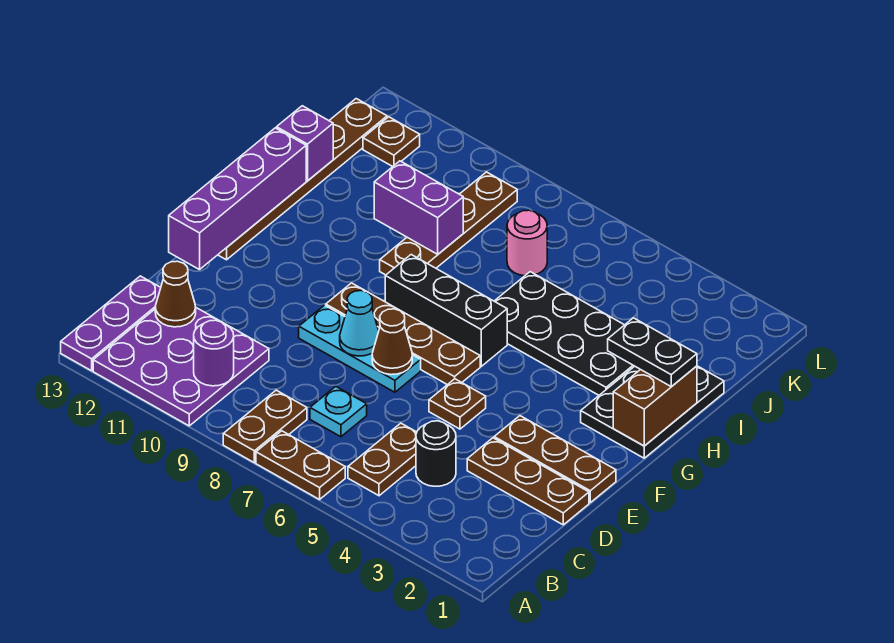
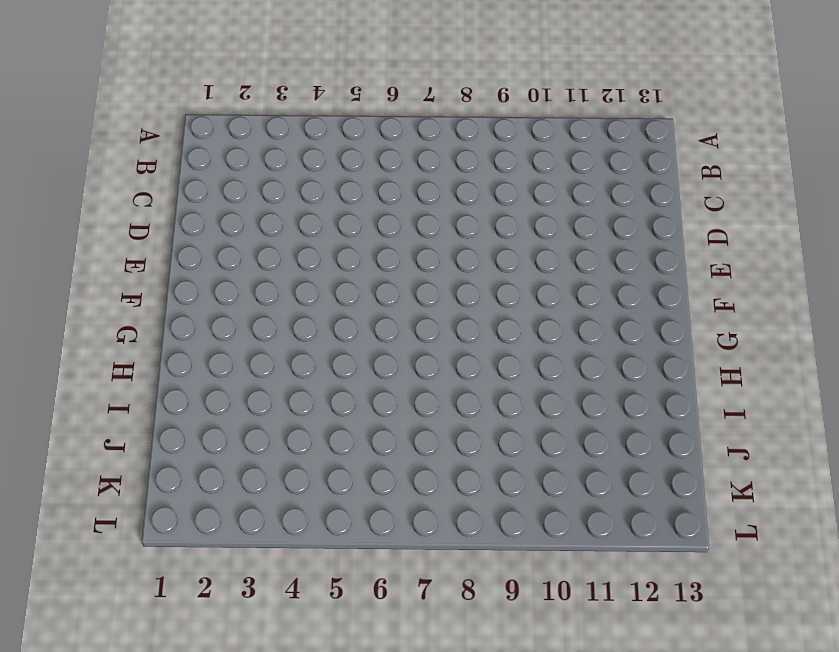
none -> brown plate A6:A7 level 1
none -> brown plate A8:B8 level 1
none -> purple plate A10:C12 level 1

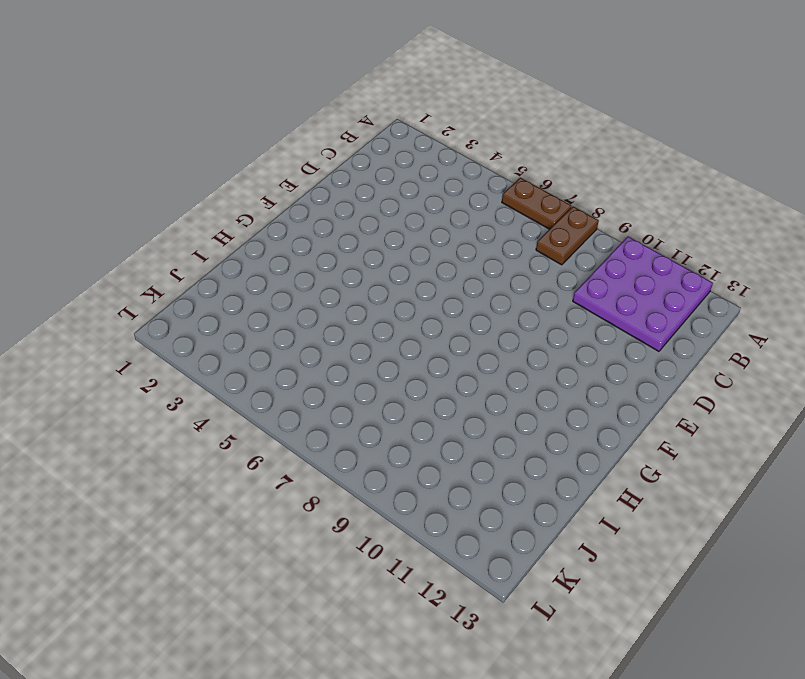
none -> purple plate A13:C13 level 1
none -> brown plate B5:C5 level 1
none -> black round brick C4 level 1

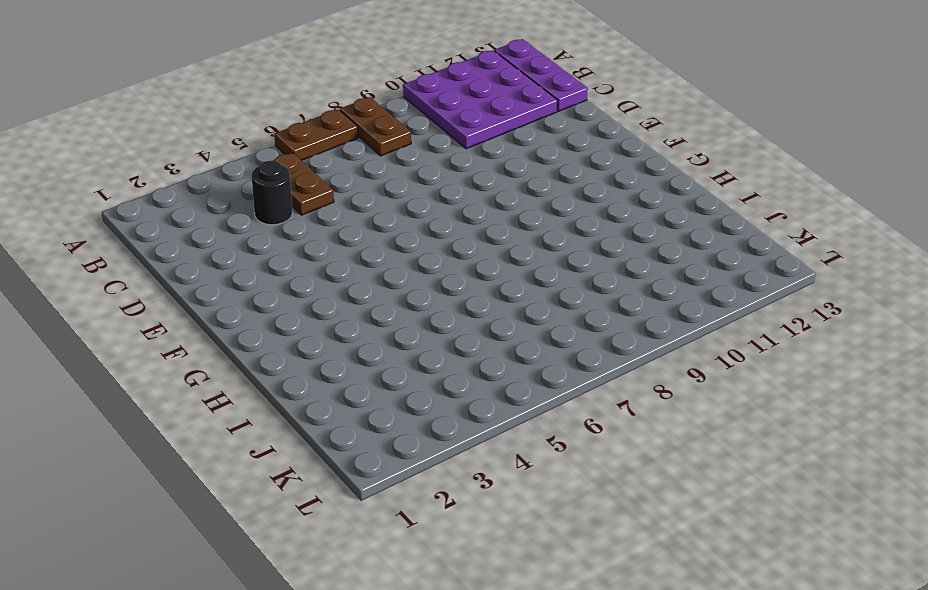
none -> cyan plate C7 level 1
none -> brown plate D1:D3 level 1
none -> brown plate E1:E3 level 1

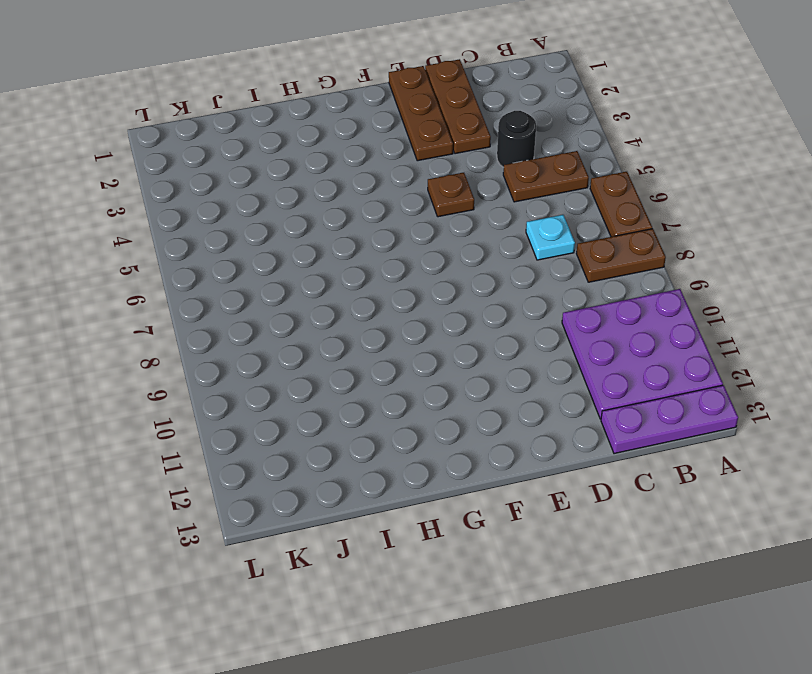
none -> cyan plate E7:E9 level 1
none -> brown plate F6:F9 level 1
none -> brown plate F13:K13 level 1

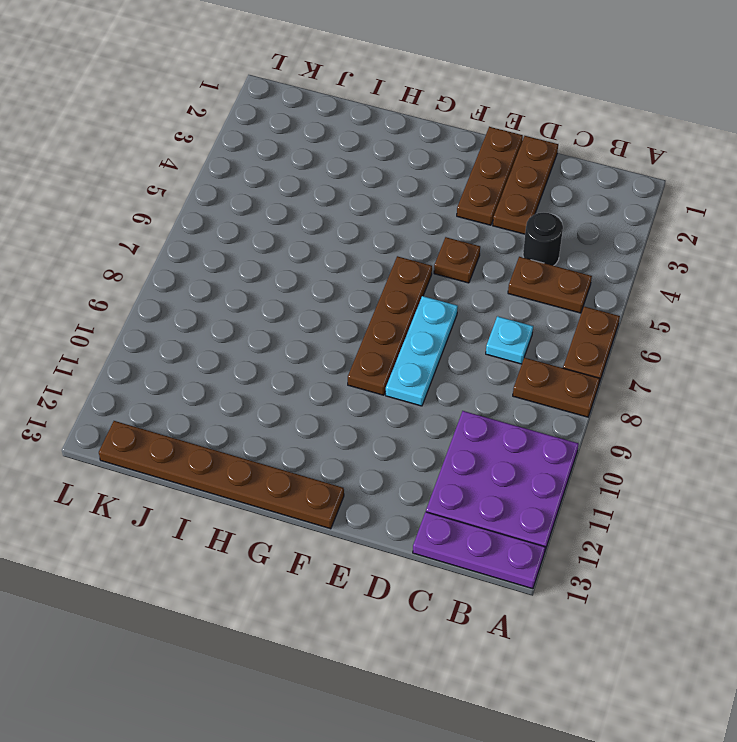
none -> black plate G1:I2 level 1
none -> black brick G6:G8 level 1
none -> black plate H3:I6 level 1

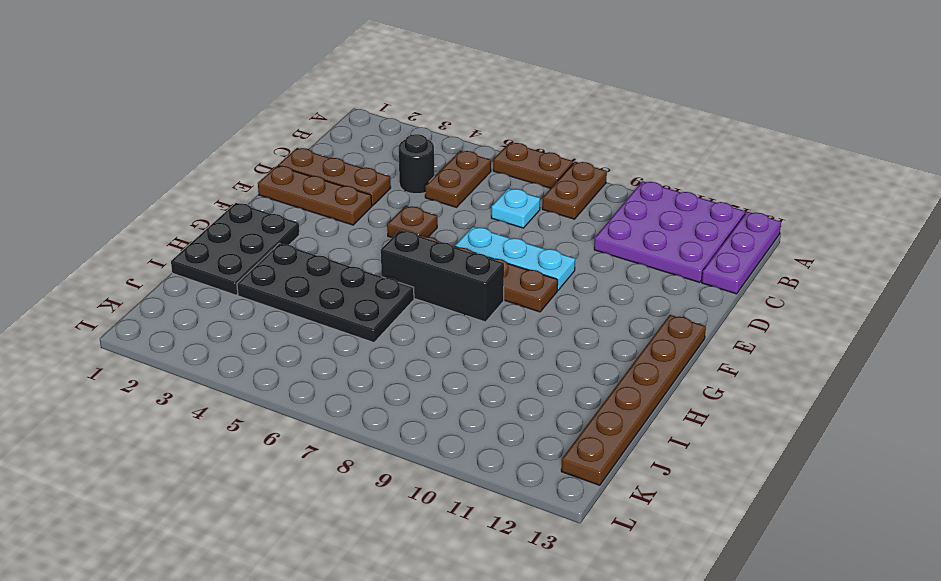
none -> brown plate H9:K9 level 1
none -> pink round brick J7 level 1
none -> brown plate K12 level 1

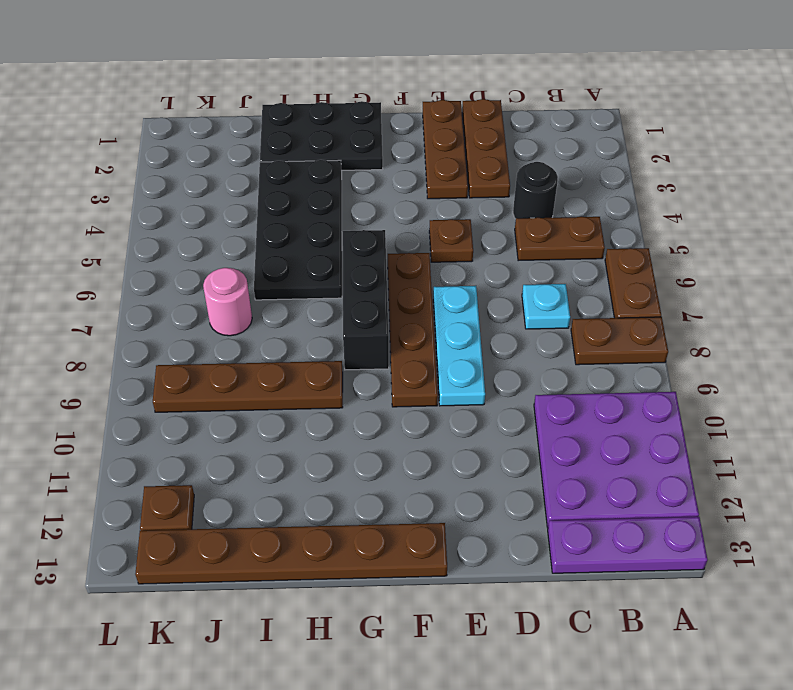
none -> purple round brick B10 level 2
none -> brown cone C12 level 2
none -> brown cone E7 level 2

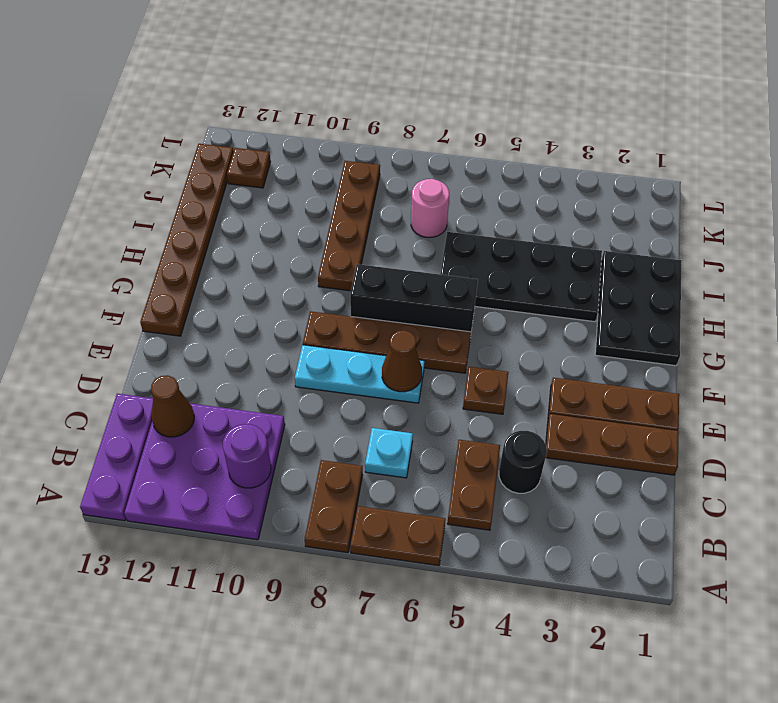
none -> cyan cone E8 level 2
none -> purple brick E13:H13 level 2
none -> brown brick G1:H1 level 2

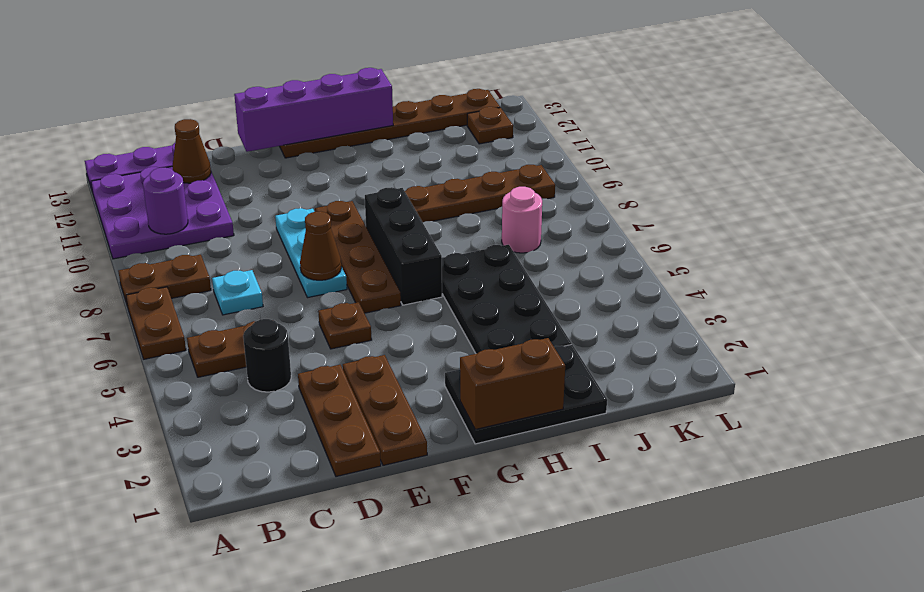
none -> cyan cone E8 level 2
none -> purple brick I9:I10 level 2
none -> purple brick I13 level 2

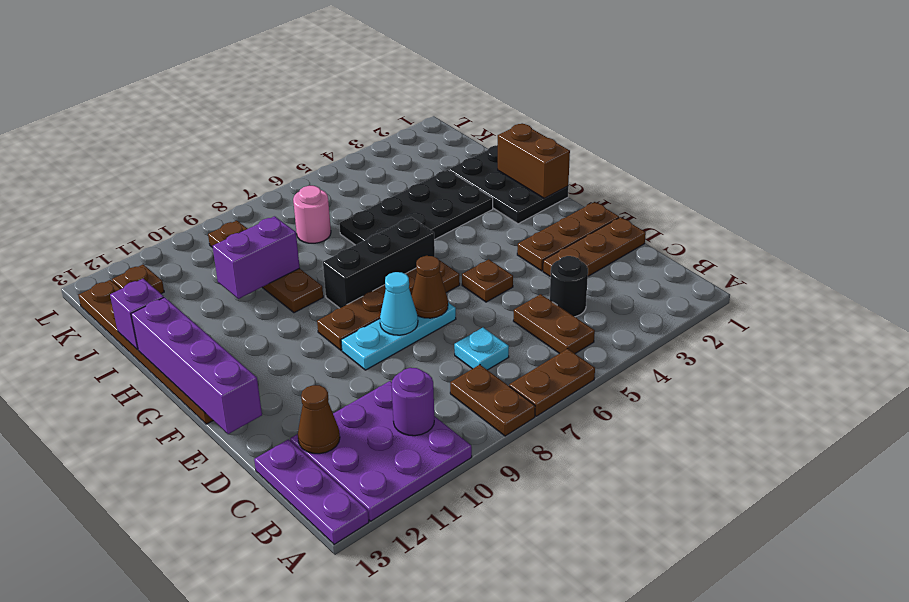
none -> black plate H1:H2 level 3

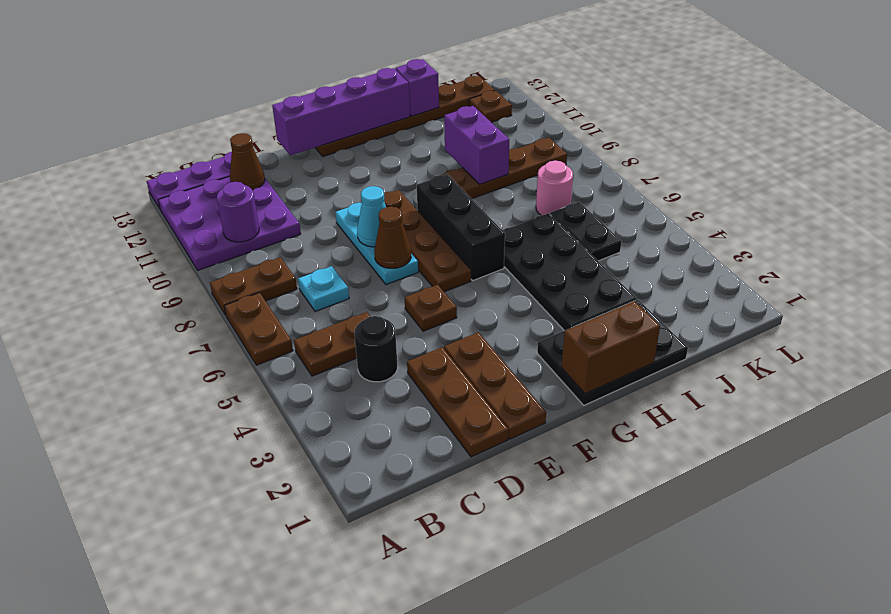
black plate J5:J6 level 1 -> black plate H1:H2 level 3

